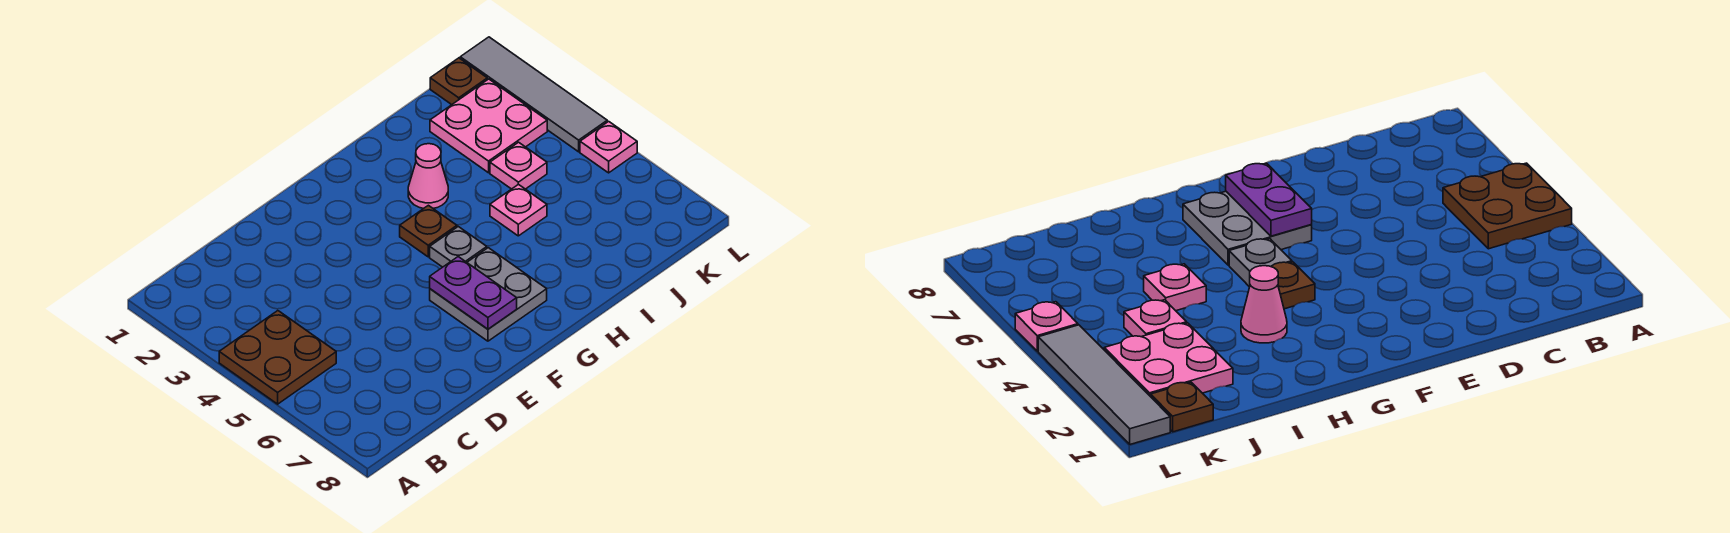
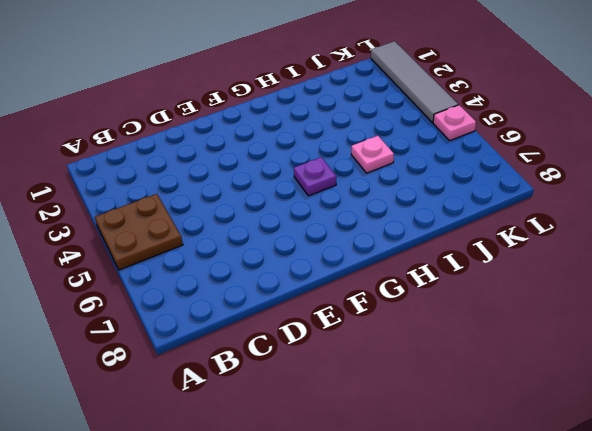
purple plate G5 level 1 -> grey plate G5 level 1
none -> grey plate F6:G7 level 1
none -> brown plate G4 level 1
none -> pink cone H3 level 1

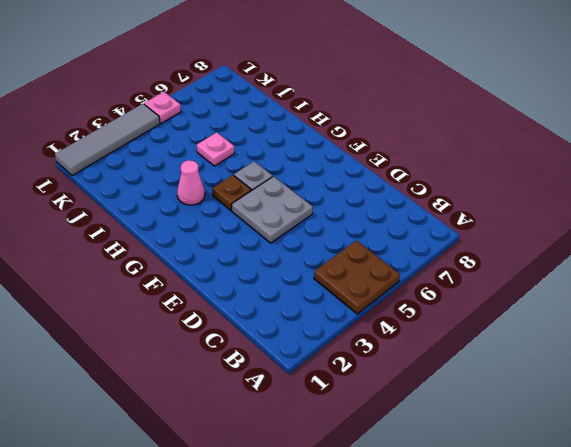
grey plate E4:F5 level 1 -> grey plate F6:G7 level 1
none -> pink plate J2:K3 level 1
none -> pink plate J4 level 1
none -> brown plate K1 level 1

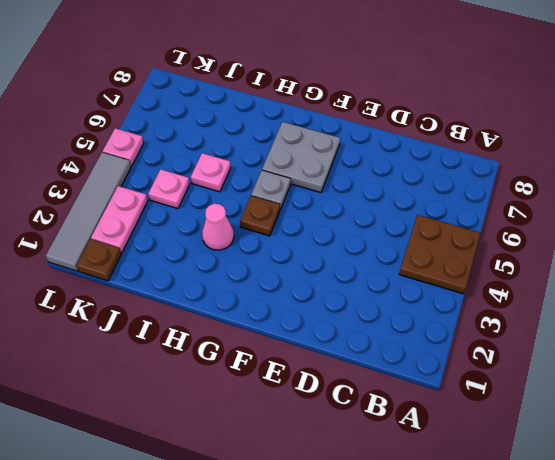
pink plate K2:K3 level 1 -> pink plate J2:K3 level 1
none -> purple plate F6:F7 level 2

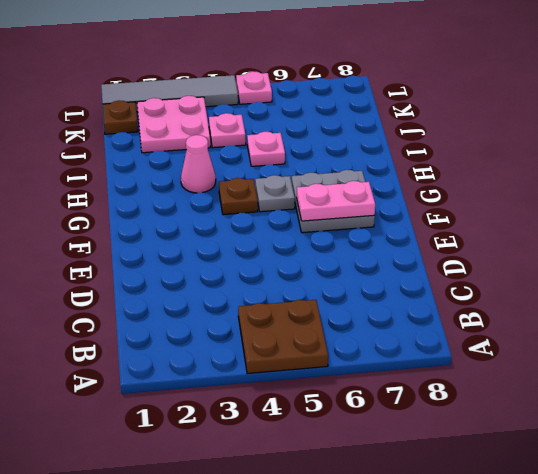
pink plate F6:F7 level 2 -> purple plate F6:F7 level 2

